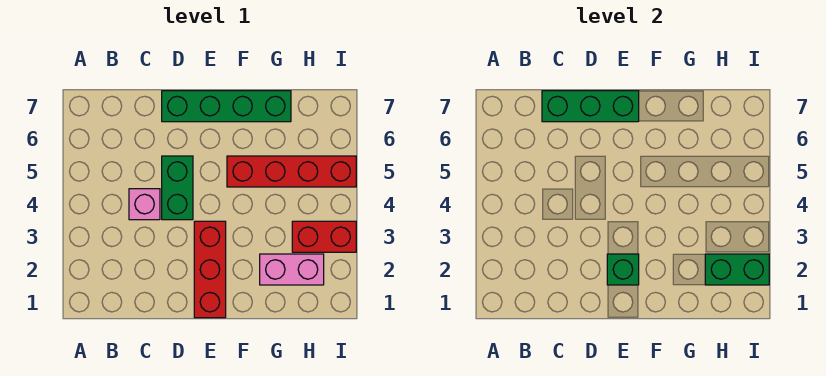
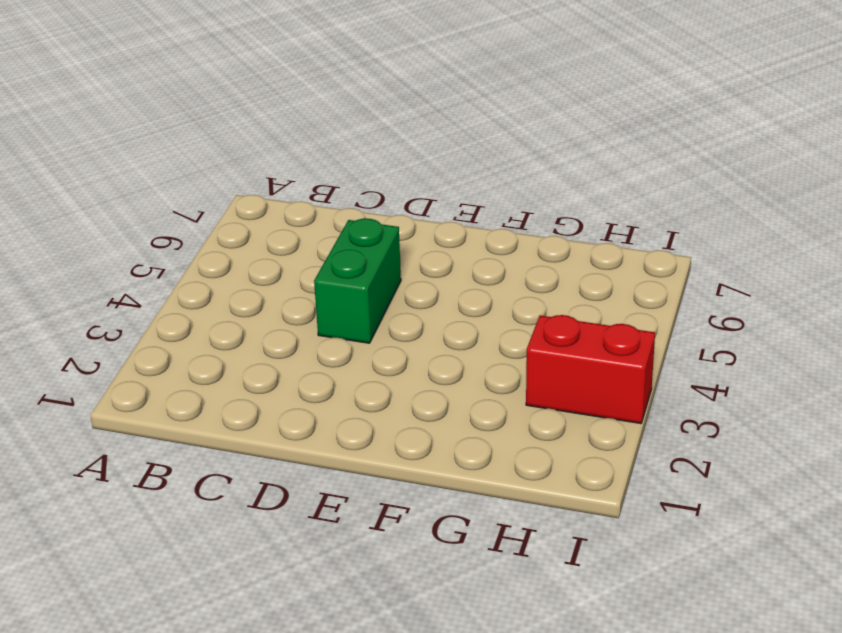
none -> pink brick C4 level 1
none -> green brick D7:G7 level 1

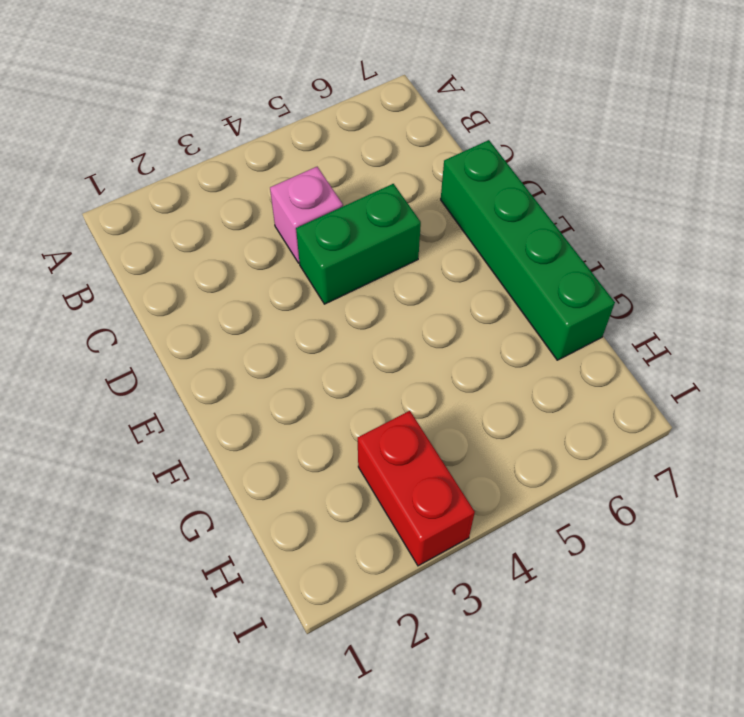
none -> red brick E1:E3 level 1
none -> red brick F5:I5 level 1

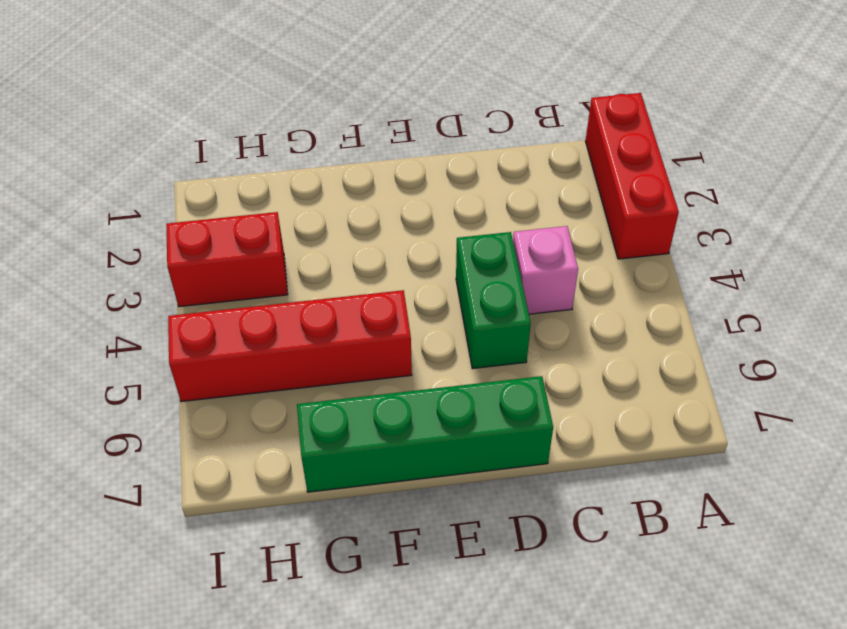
red brick A1:A3 level 1 -> red brick E1:E3 level 1
none -> pink brick G2:H2 level 1
none -> green brick C7:E7 level 2

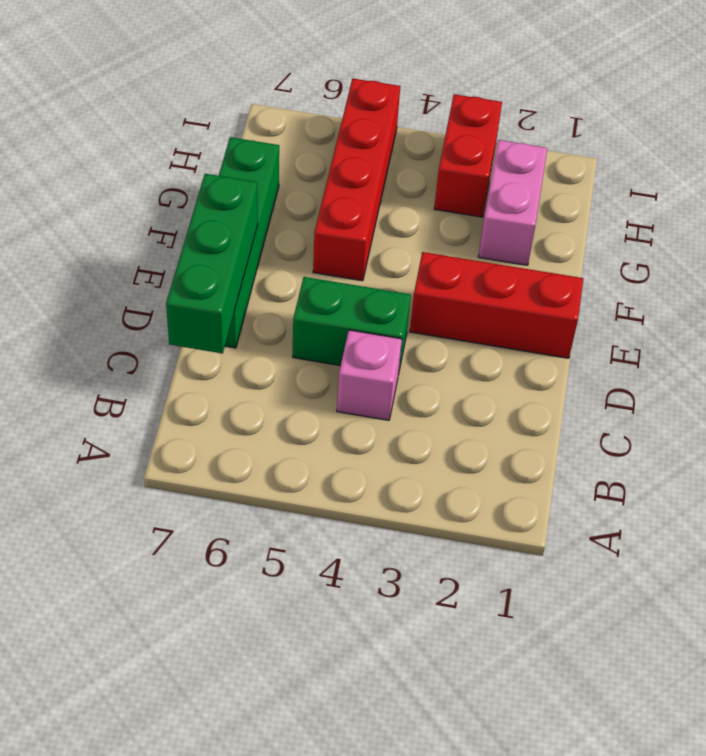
none -> green brick E2 level 2
none -> green brick H2:I2 level 2

